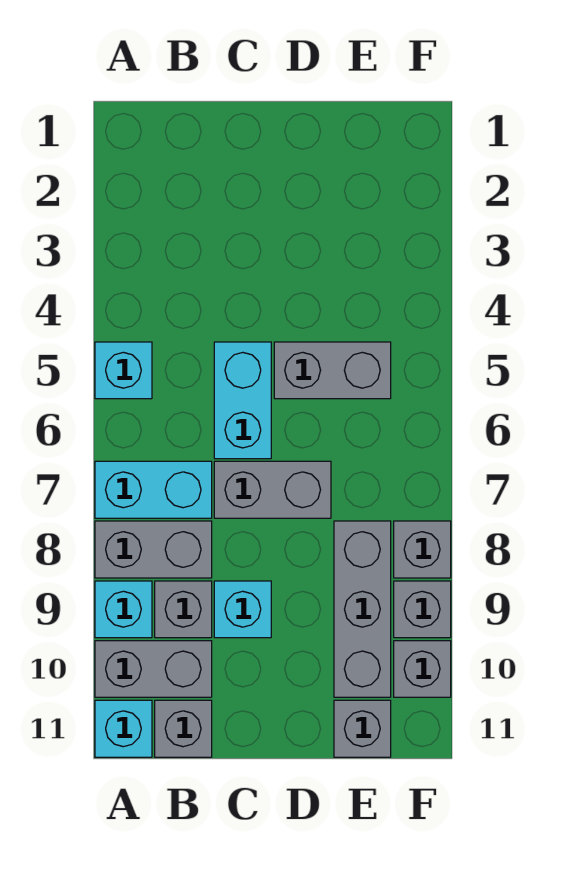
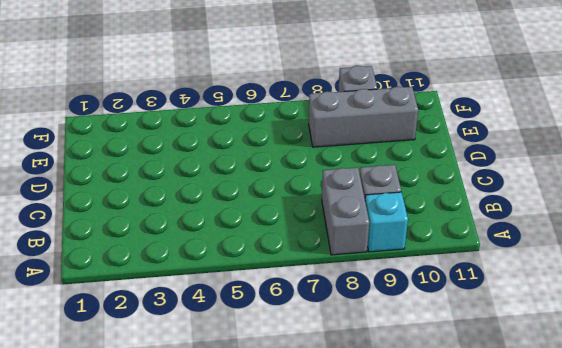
none -> cyan brick A5 level 1
none -> cyan brick A7:B7 level 1
none -> grey brick A10:B10 level 1

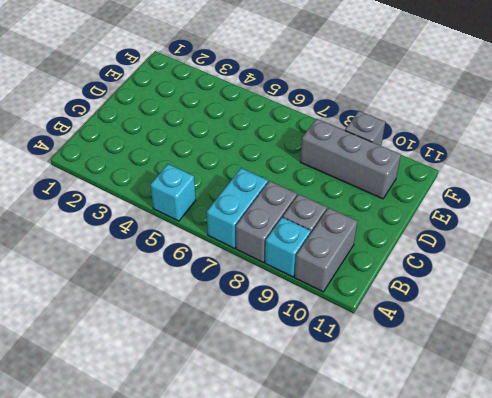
none -> cyan brick A11 level 1
none -> grey brick B11 level 1
none -> cyan brick C5:C6 level 1

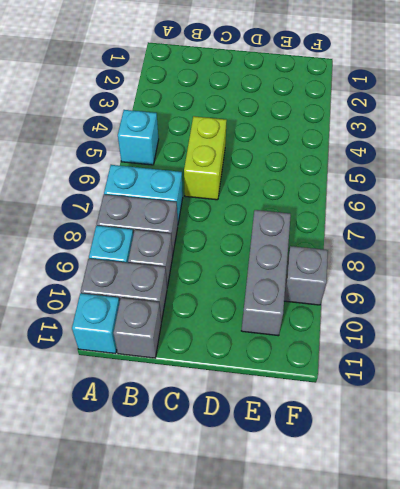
lime brick C5:C6 level 1 -> cyan brick C5:C6 level 1
none -> grey brick C7:D7 level 1
none -> cyan brick C9 level 1
none -> grey brick D5:E5 level 1

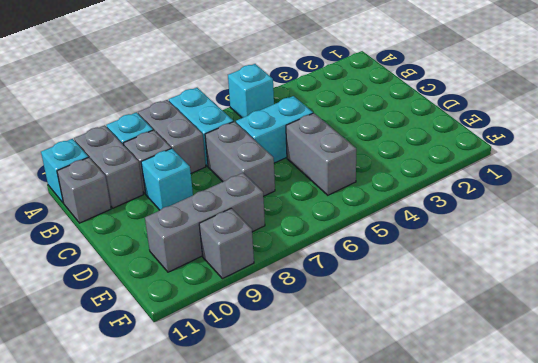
none -> grey brick E11 level 1
none -> grey brick F8 level 1
none -> grey brick F10 level 1

